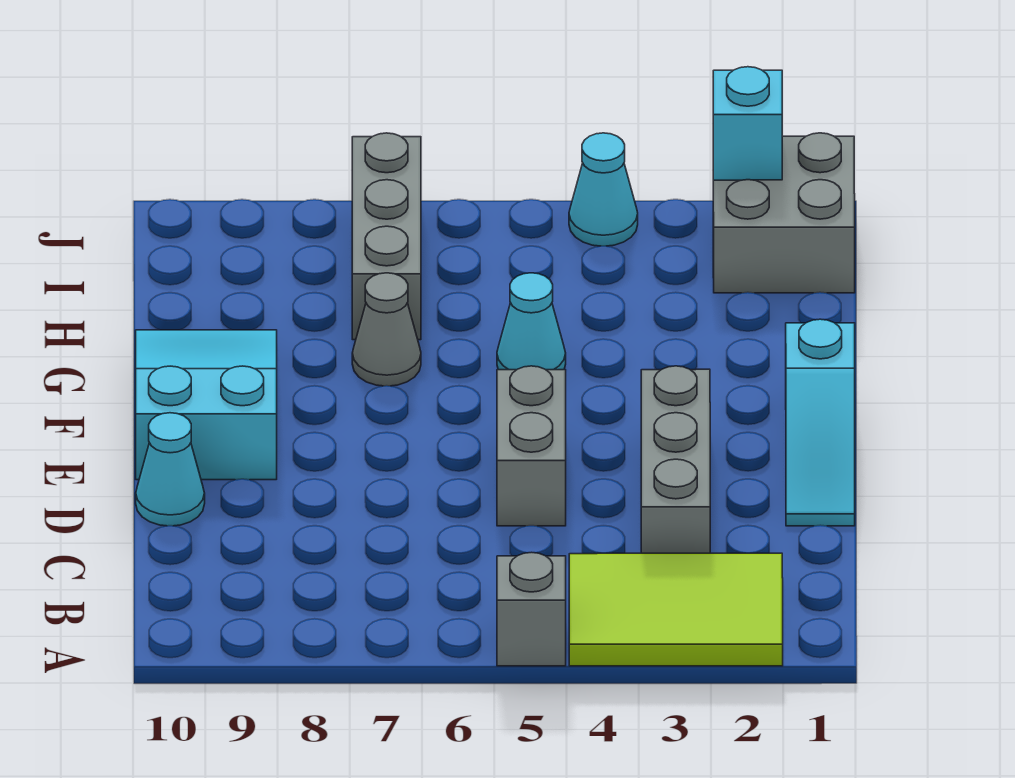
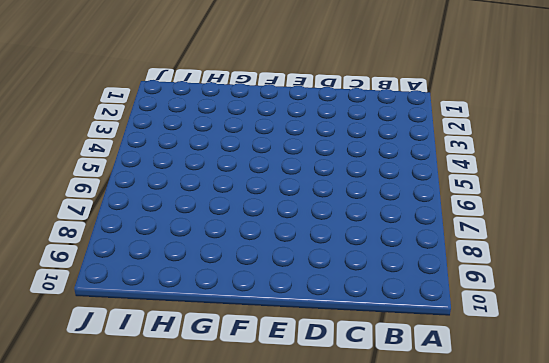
none -> lime tile A2:B4 level 1
none -> grey brick A5 level 1
none -> grey brick C3:E3 level 1

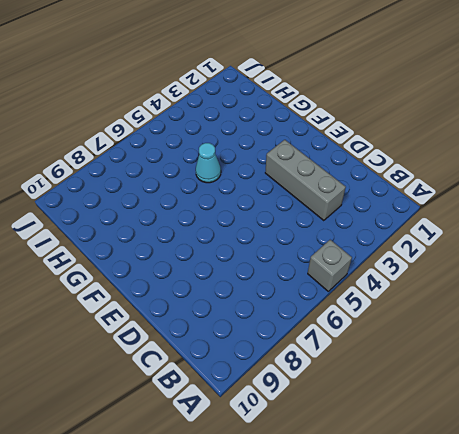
none -> lime tile A2:B4 level 1
none -> cyan slope D1:F1 level 1 top F
none -> grey brick D5:E5 level 1

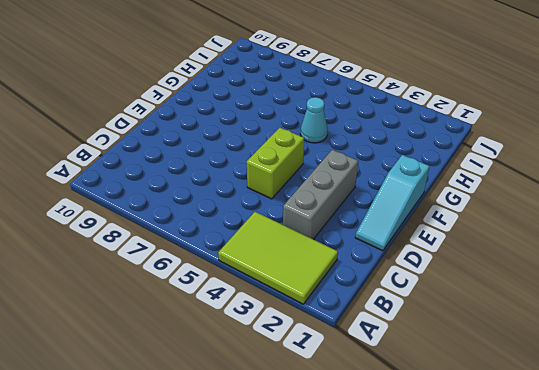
lime brick D5:E5 level 1 -> grey brick D5:E5 level 1
none -> grey brick A5 level 1
none -> cyan cone D10 level 1
none -> cyan slope E9:G10 level 1 top E

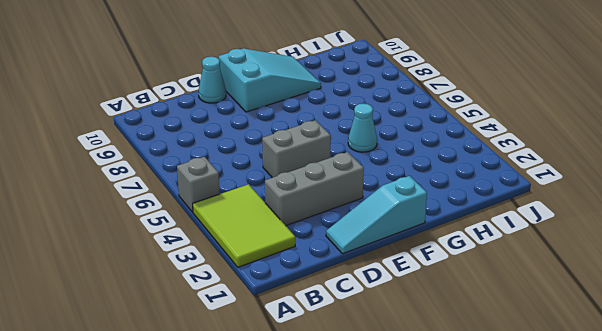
none -> grey cone G7 level 1
none -> grey brick H7:J7 level 1
none -> grey brick I1:J2 level 1

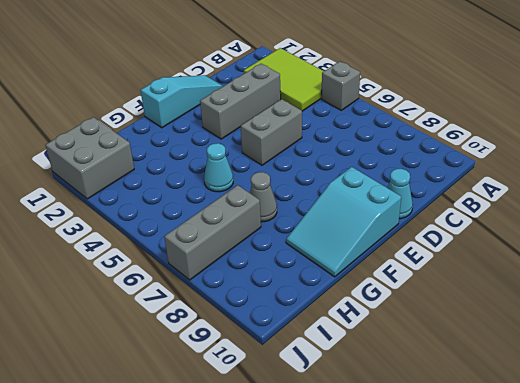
none -> cyan cone J4 level 1
none -> cyan brick J2 level 2

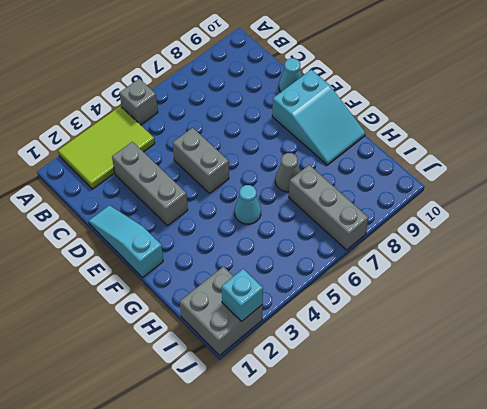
none -> cyan cone J4 level 1

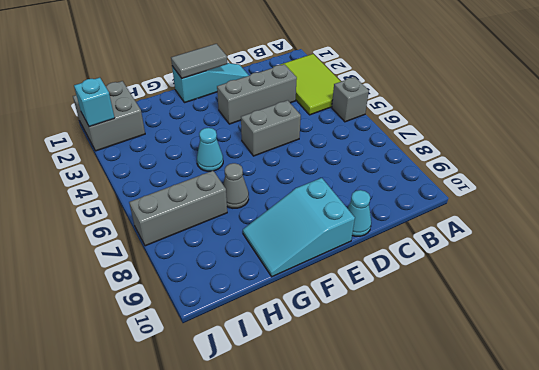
grey tile E1:F1 level 2 -> none
none -> cyan cone J4 level 1

